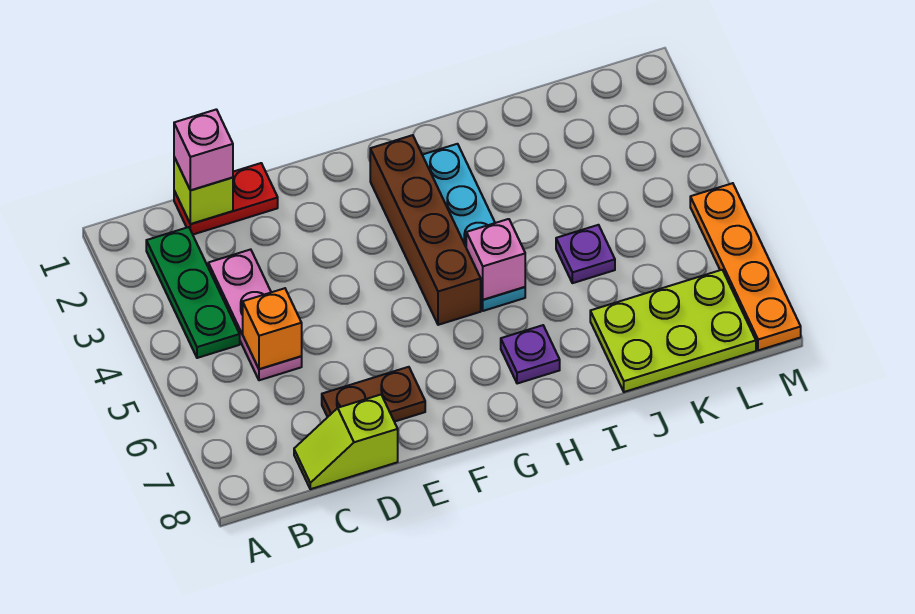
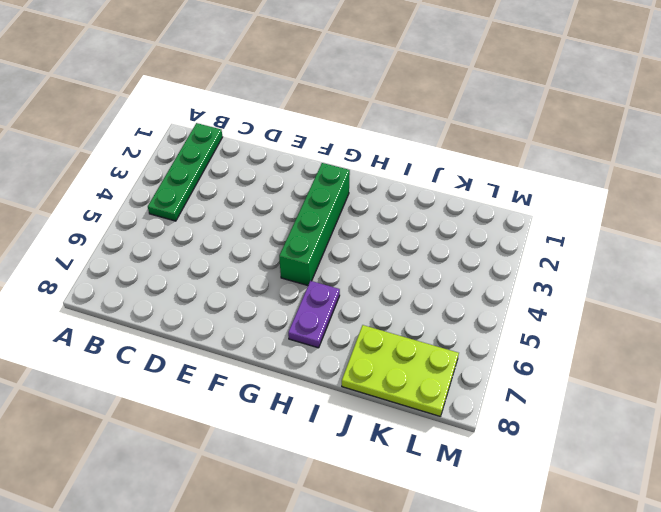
green plate B1:B4 level 1 -> green plate B2:B4 level 1
green brick G2:G5 level 1 -> brown brick G2:G5 level 1
purple plate H6:H7 level 1 -> purple plate H7 level 1
none -> red plate C1:D1 level 1
none -> pink plate C3:C5 level 1
none -> lime slope C8:D8 level 1 top D

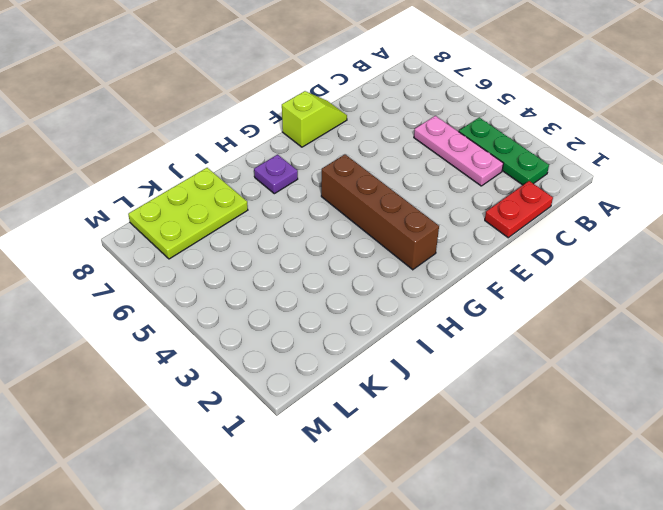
lime slope E8:F8 level 1 top F -> lime slope C8:D8 level 1 top D
none -> brown plate D7:E7 level 1
none -> cyan plate H2:H5 level 1
none -> purple plate J5 level 1

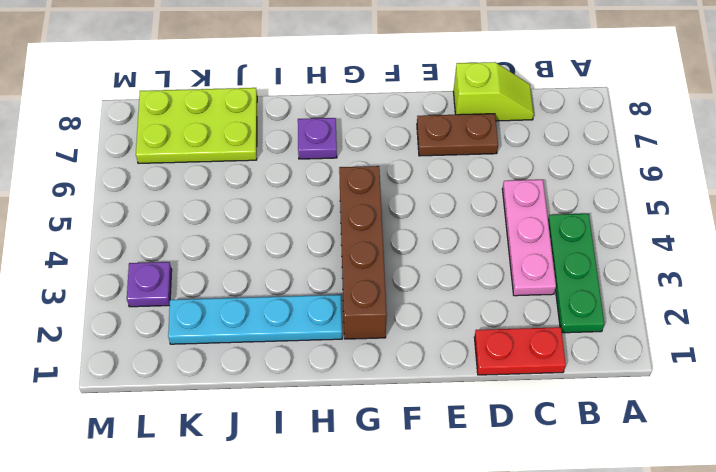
cyan plate H2:K2 level 1 -> cyan plate H2:H5 level 1
purple plate L3 level 1 -> purple plate J5 level 1
none -> orange plate M5:M8 level 1
none -> lime brick C1 level 2
none -> orange brick C5 level 2

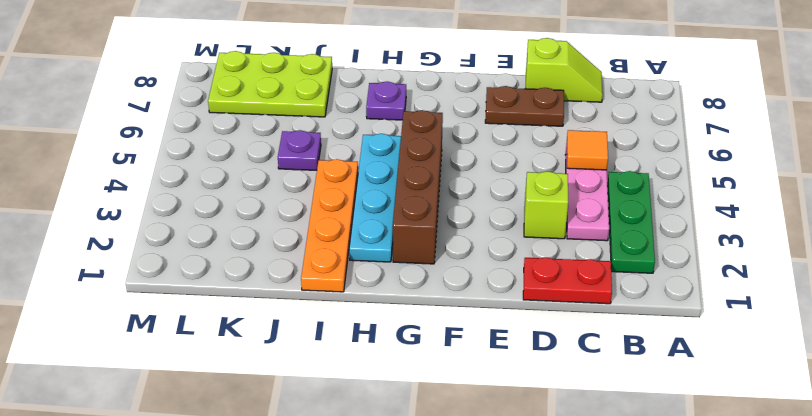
orange tile C5 level 2 -> orange brick C5 level 2
lime brick D3 level 1 -> lime brick C1 level 2
orange plate I1:I4 level 1 -> orange plate M5:M8 level 1
none -> pink brick H5 level 2
none -> pink brick C1 level 3

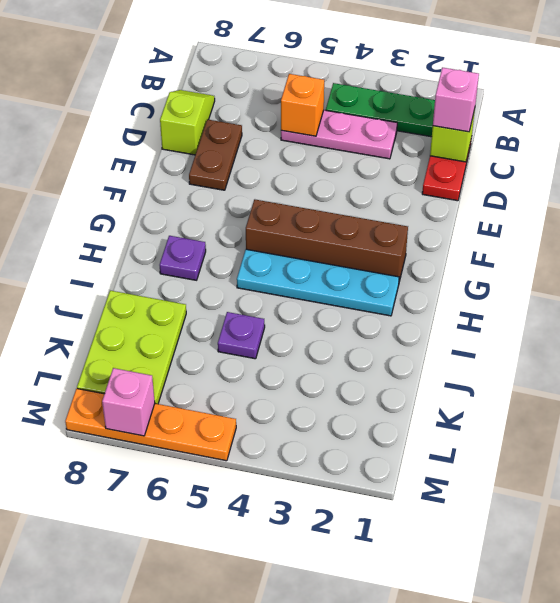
pink brick M7 level 2 -> pink brick H5 level 2

